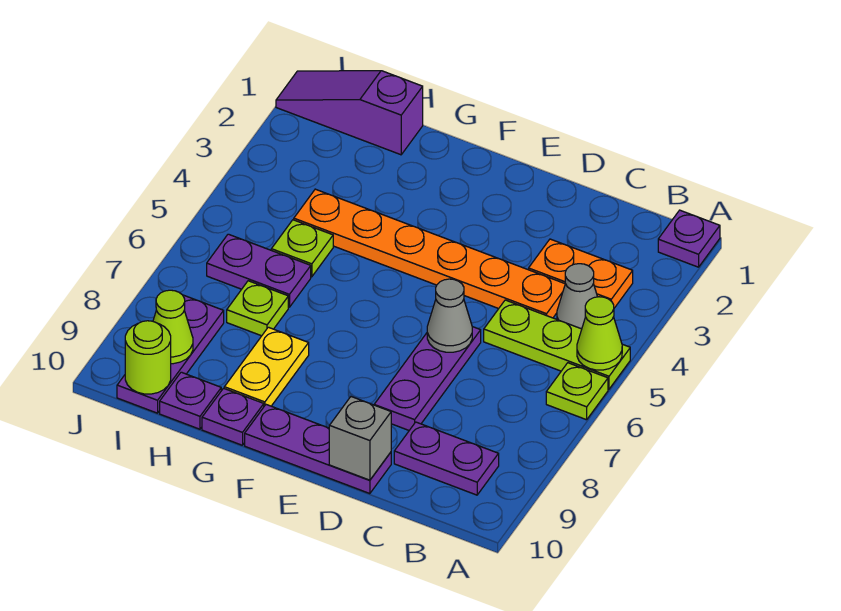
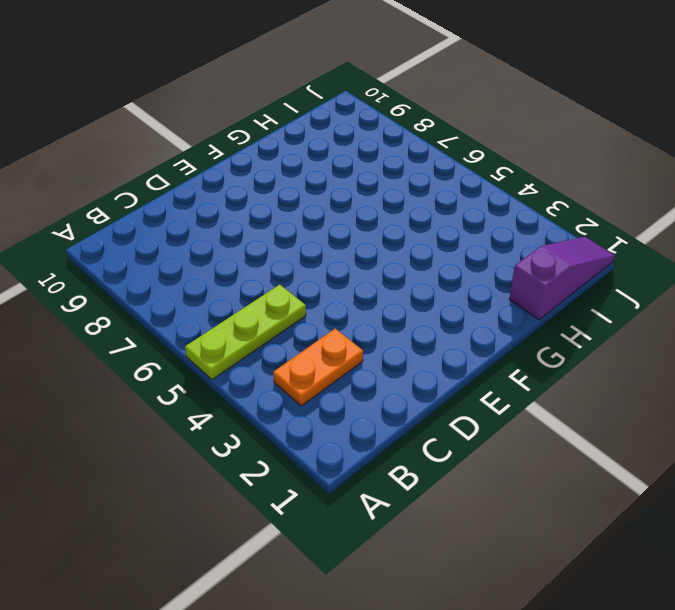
none -> purple plate A1 level 1
none -> lime plate A6 level 1
none -> grey cone B4 level 1

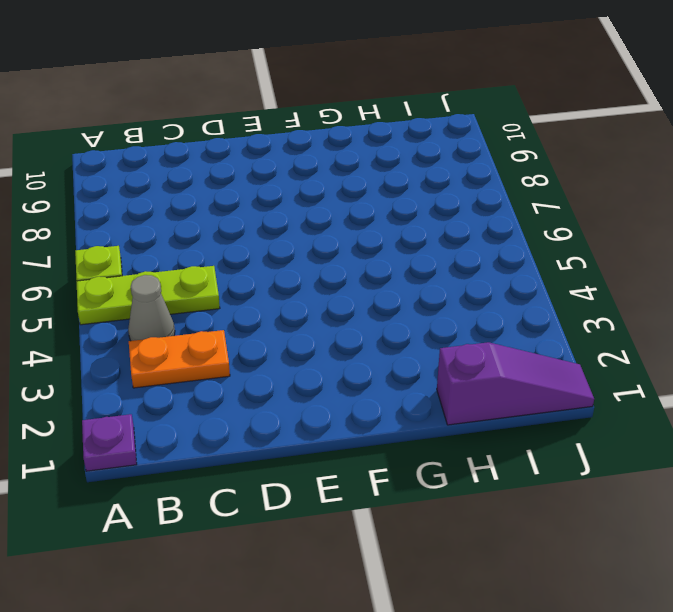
none -> purple plate B9:C9 level 1
none -> orange plate C4:H4 level 1
none -> purple plate D6:D8 level 1

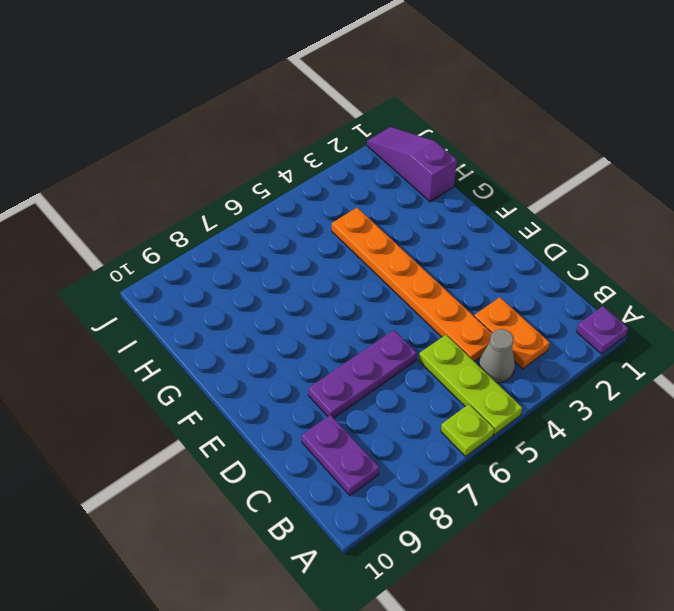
none -> purple plate D10:F10 level 1
none -> yellow plate G8:G9 level 1
none -> purple plate G10 level 1

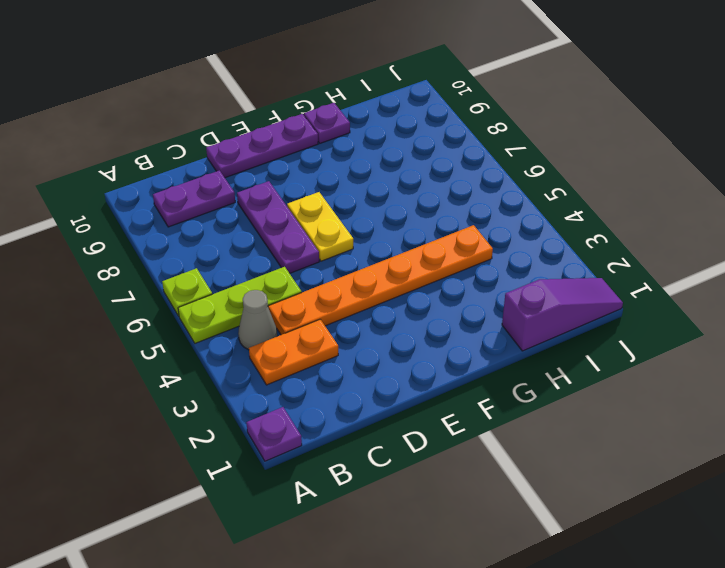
yellow plate E6:E7 level 1 -> yellow plate G8:G9 level 1
none -> lime plate H5 level 1
none -> purple plate H6:I6 level 1
none -> lime plate H7 level 1

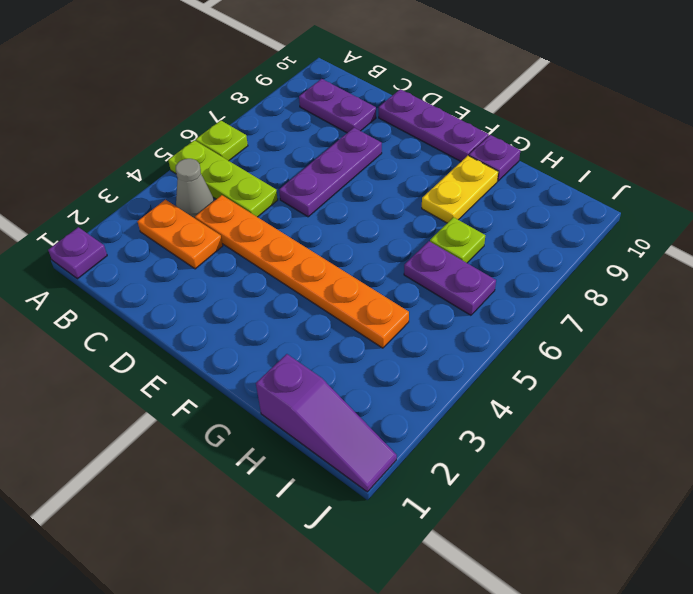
none -> lime plate H5 level 1
none -> purple plate H10 level 1
none -> purple plate I8:I10 level 1

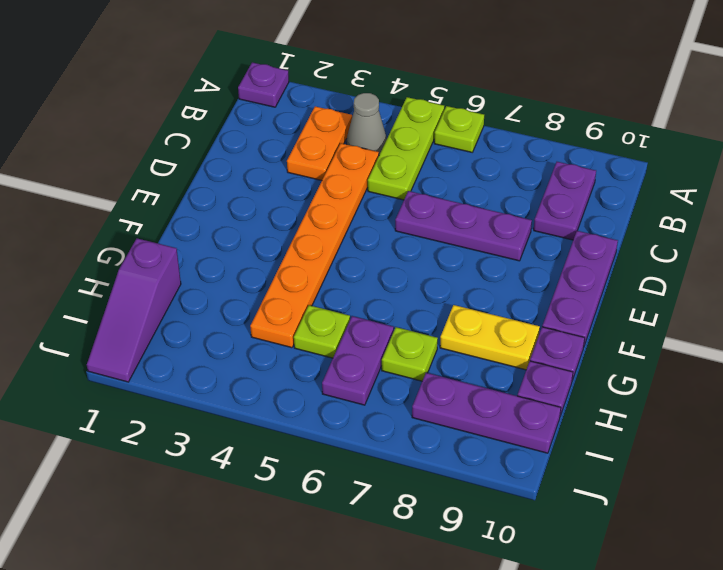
none -> lime cone A5 level 2
none -> grey cone D6 level 2
none -> grey brick D10 level 2

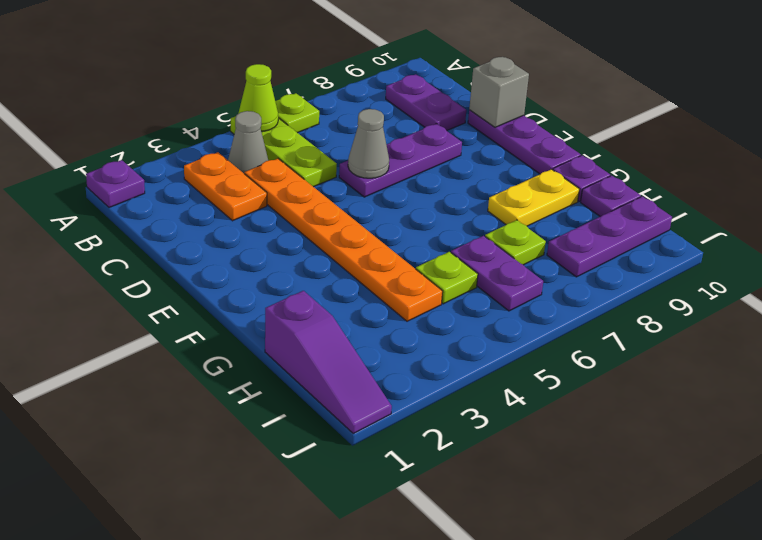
none -> lime cone I9 level 2
none -> lime round brick I10 level 2

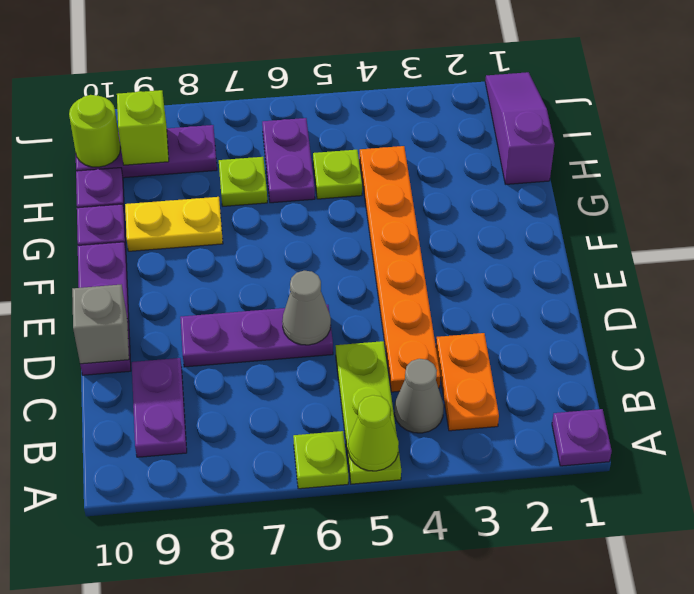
lime brick I9 level 2 -> lime cone I9 level 2

